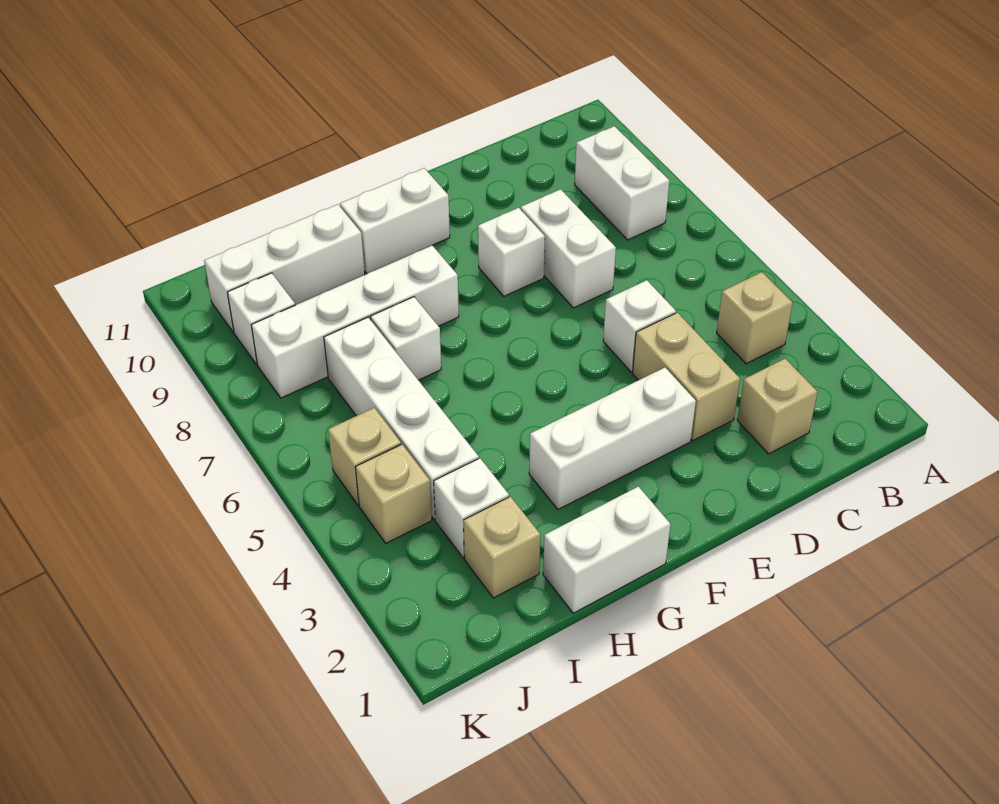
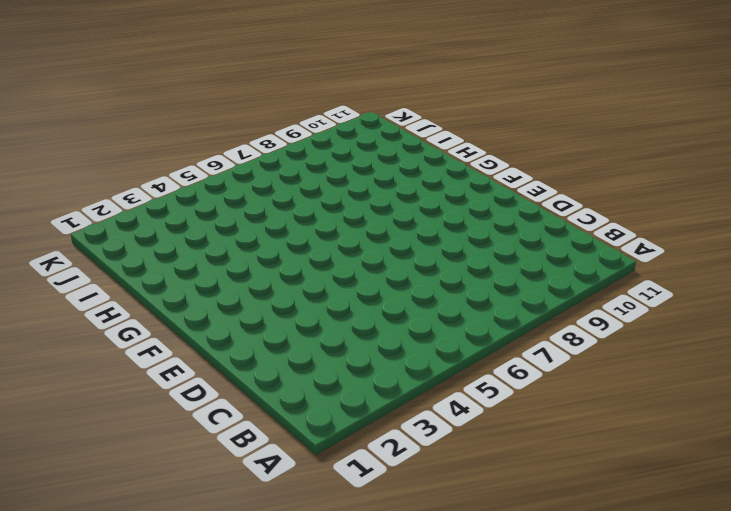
none -> tan brick B4 level 1
none -> white brick B8:B9 level 1
none -> tan brick C2 level 1

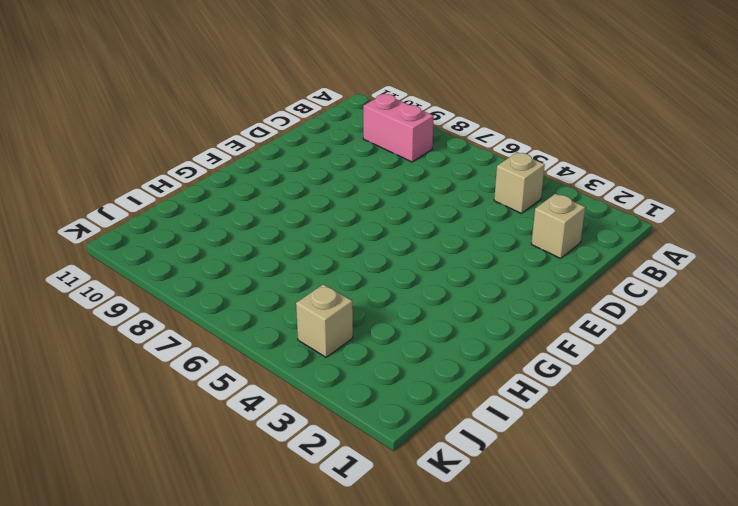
pink brick B8:B9 level 1 -> white brick B8:B9 level 1
none -> tan brick D3:D4 level 1
none -> white brick D5 level 1
none -> white brick D7:D8 level 1

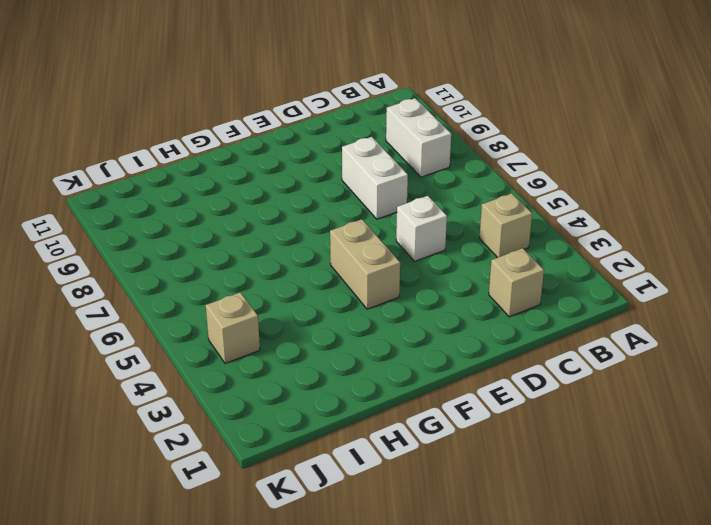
tan brick F4:F5 level 1 -> tan brick D3:D4 level 1
none -> white brick E3:G3 level 1
none -> white brick E8 level 1
none -> white brick F10:G10 level 1

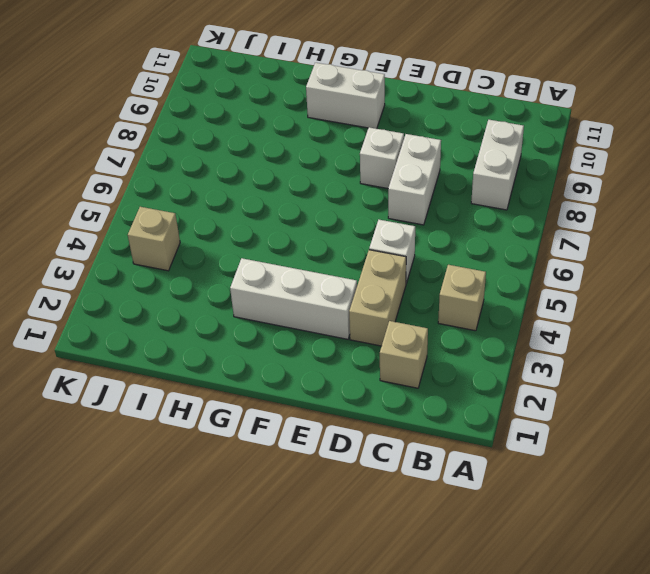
none -> white brick G1:H1 level 1
none -> white brick G8:J8 level 1
none -> white brick H7 level 1

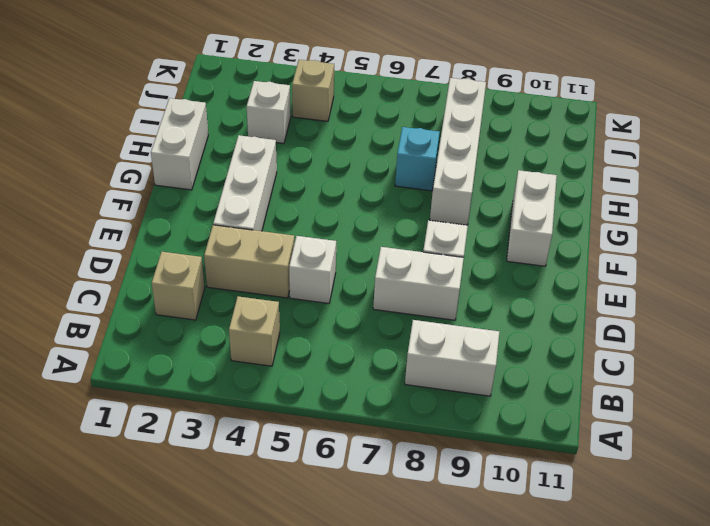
cyan brick H7 level 1 -> white brick H7 level 1
none -> white brick H10:J10 level 1
none -> tan brick I2 level 1
none -> white brick I4:I7 level 1

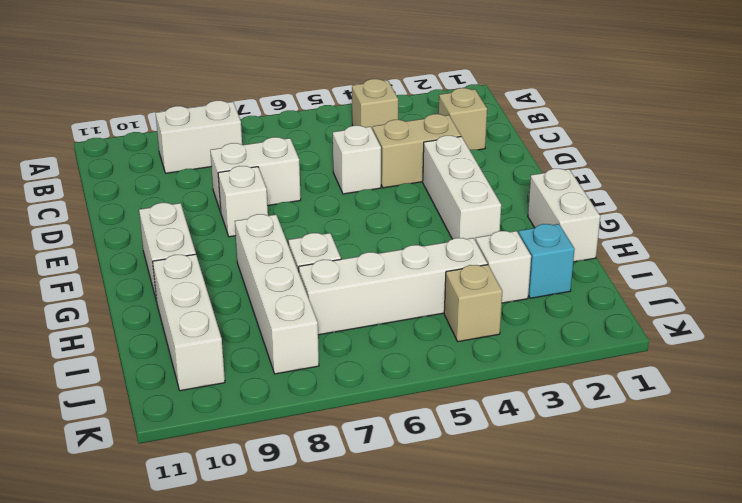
cyan brick I2 level 1 -> tan brick I2 level 1
none -> tan brick J5 level 1
none -> white brick J9 level 1

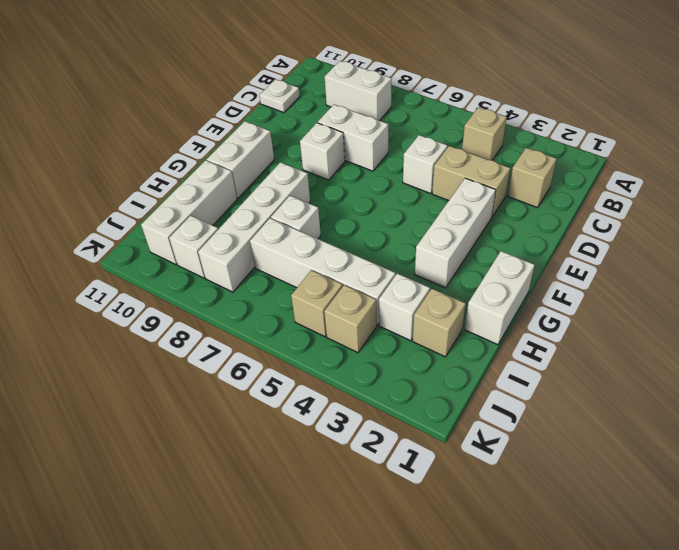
white plate C11 level 1 -> none

